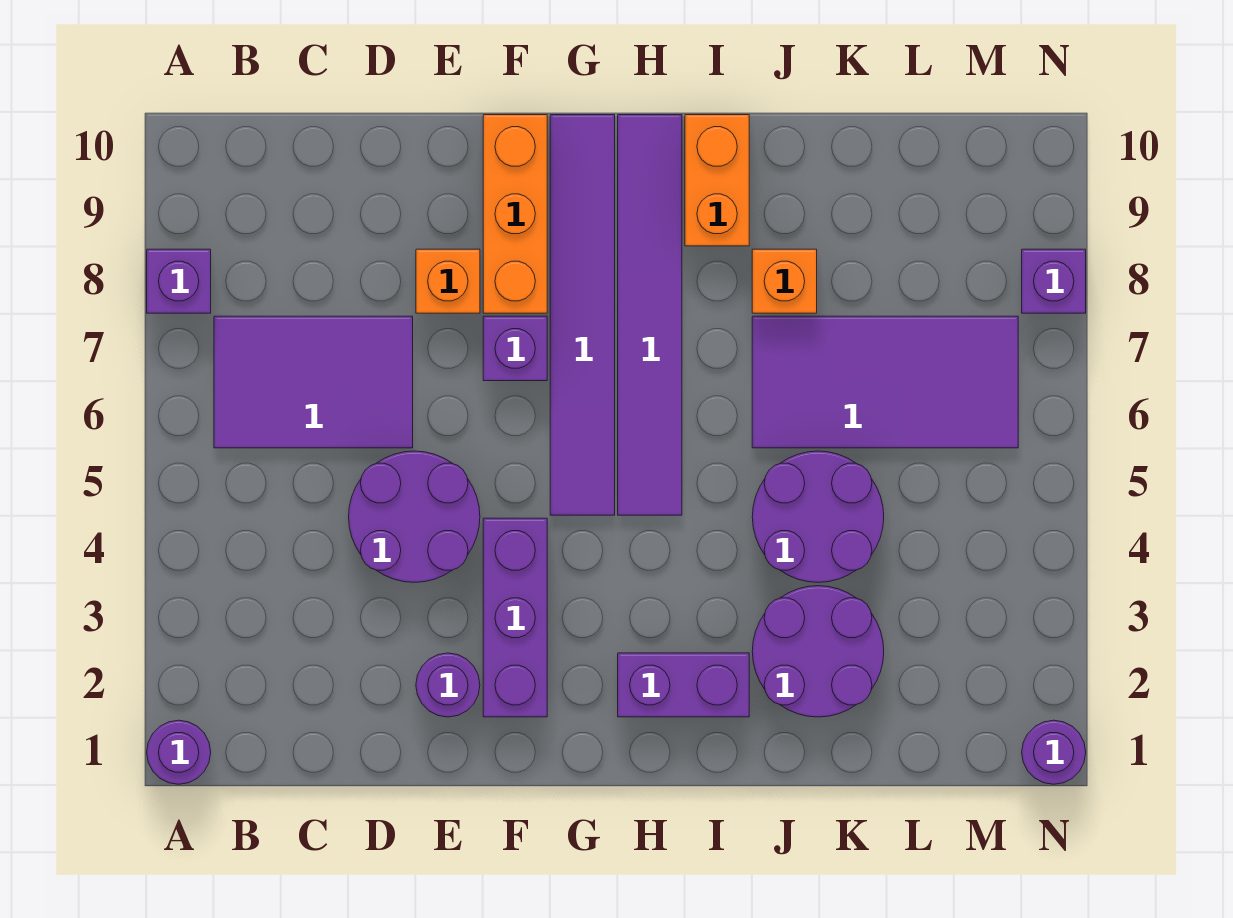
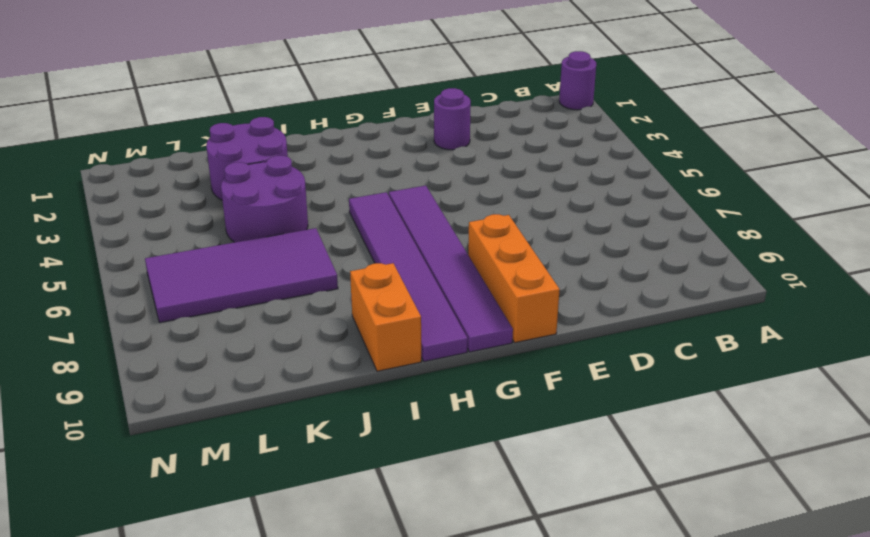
none -> purple brick A8 level 1
none -> purple tile B6:D7 level 1
none -> purple round brick D4:E5 level 1

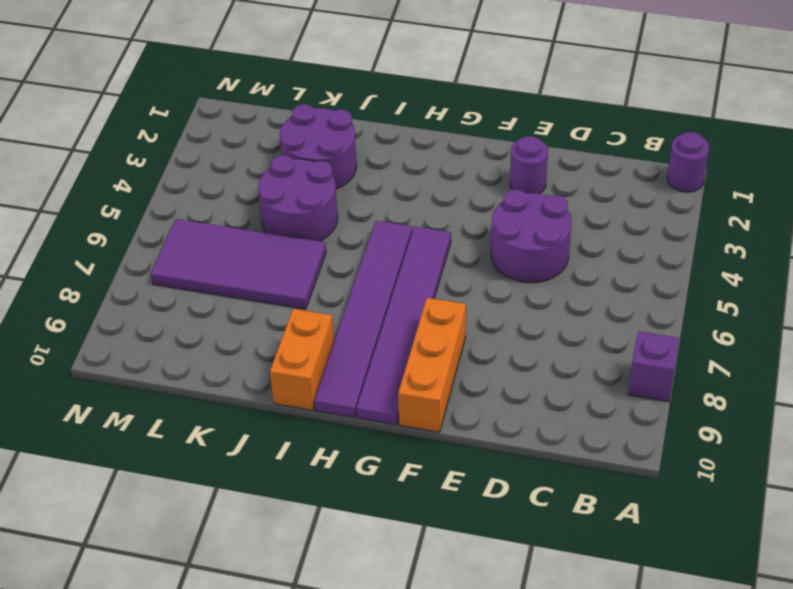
none -> purple tile B6:D7 level 1
none -> orange brick E8 level 1
none -> purple brick F2:F4 level 1

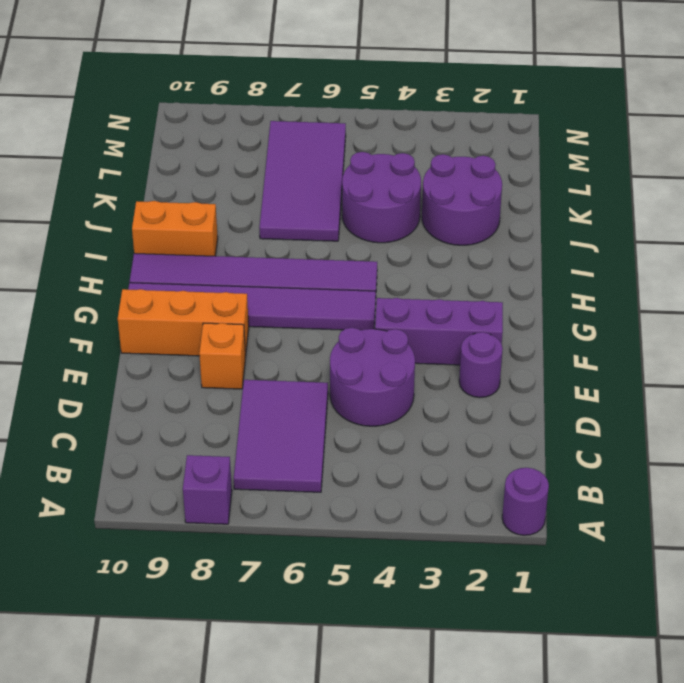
none -> purple brick F7 level 1
none -> purple brick H2:I2 level 1
none -> orange brick J8 level 1

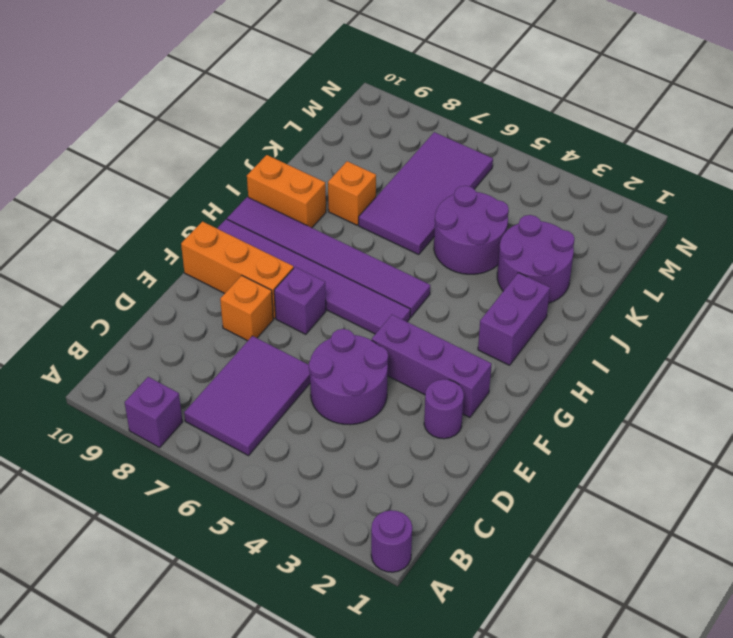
none -> purple round brick N1 level 1
none -> purple brick N8 level 1

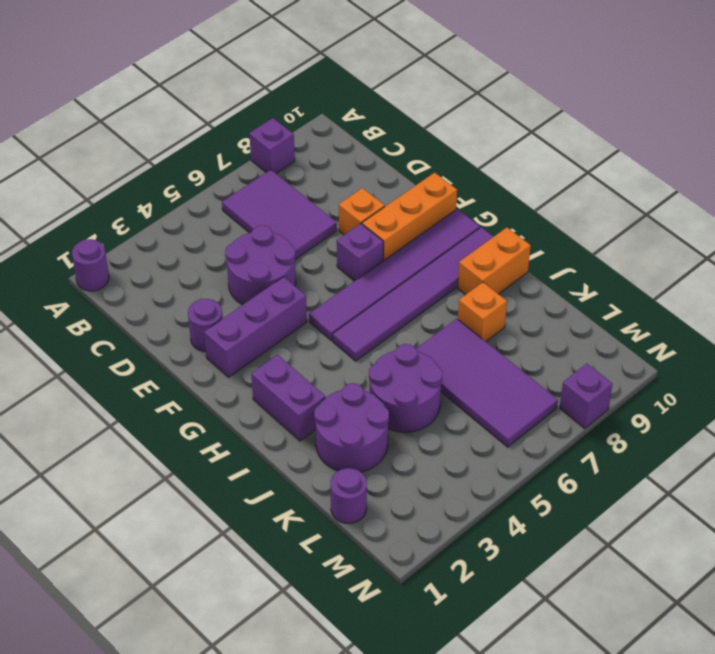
purple round brick L1 level 1 -> purple round brick N1 level 1

